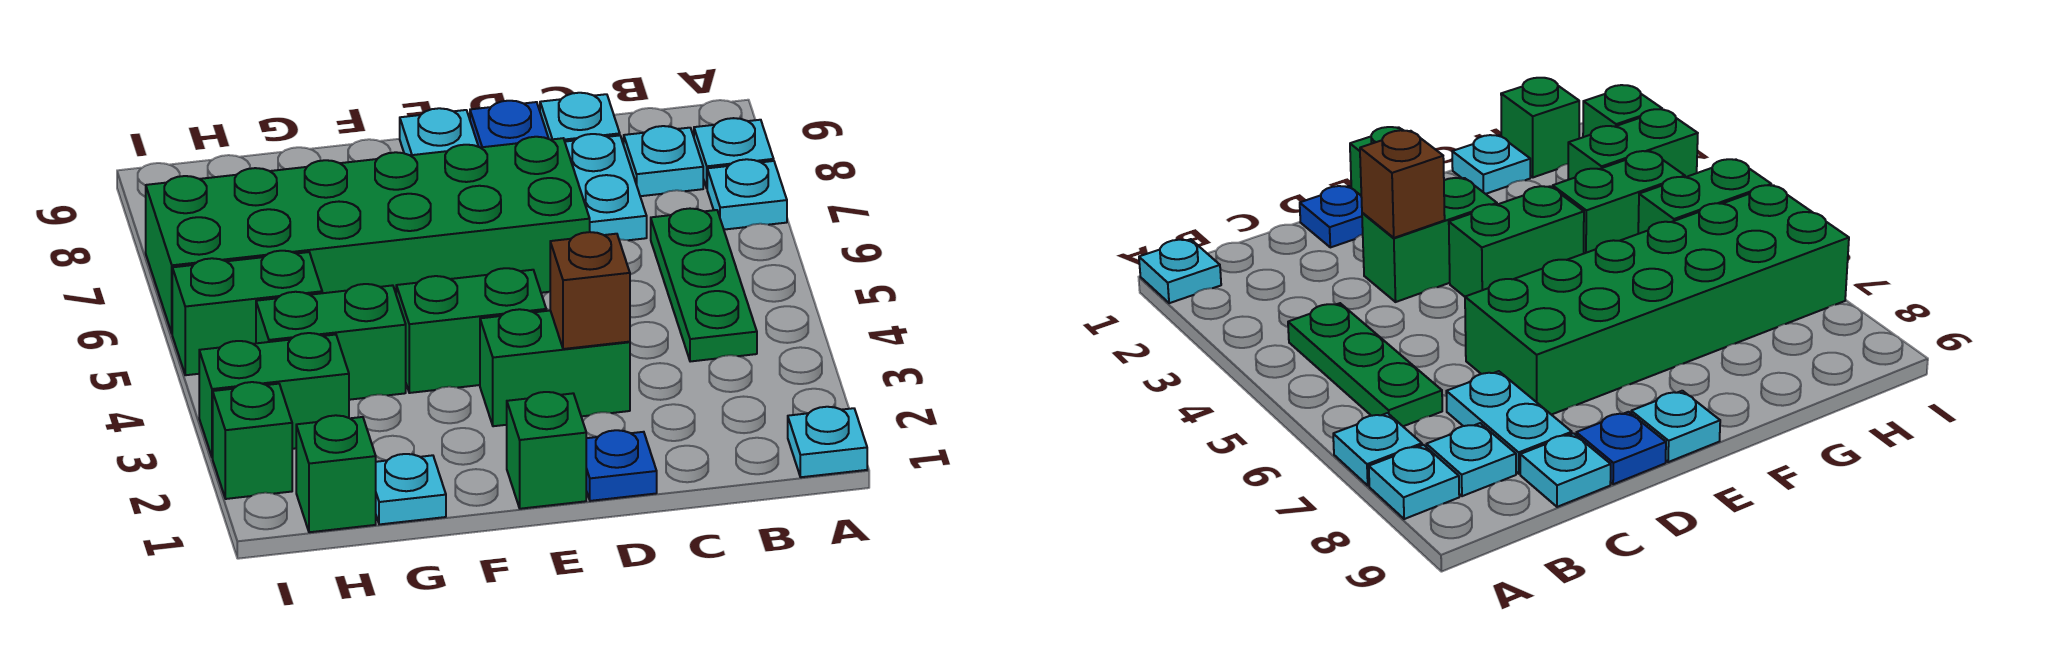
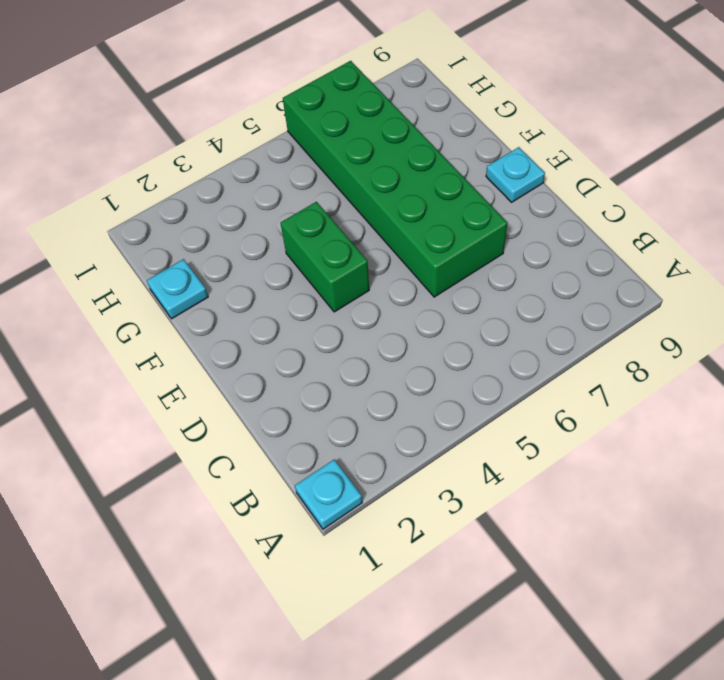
none -> cyan plate A7 level 1
none -> cyan plate A8 level 1
none -> green plate B4:B6 level 1

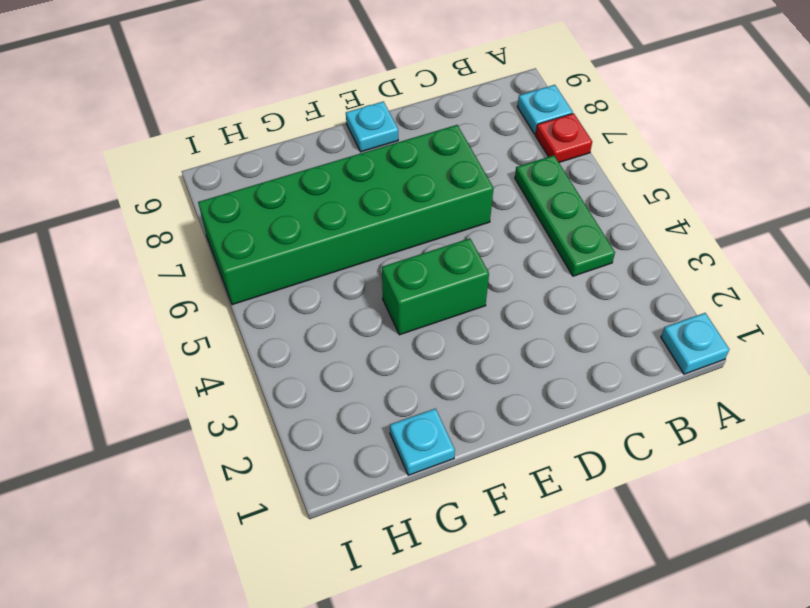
red plate A7 level 1 -> cyan plate A7 level 1
none -> cyan plate B8 level 1
none -> cyan plate C7:C8 level 1
none -> cyan plate C9 level 1

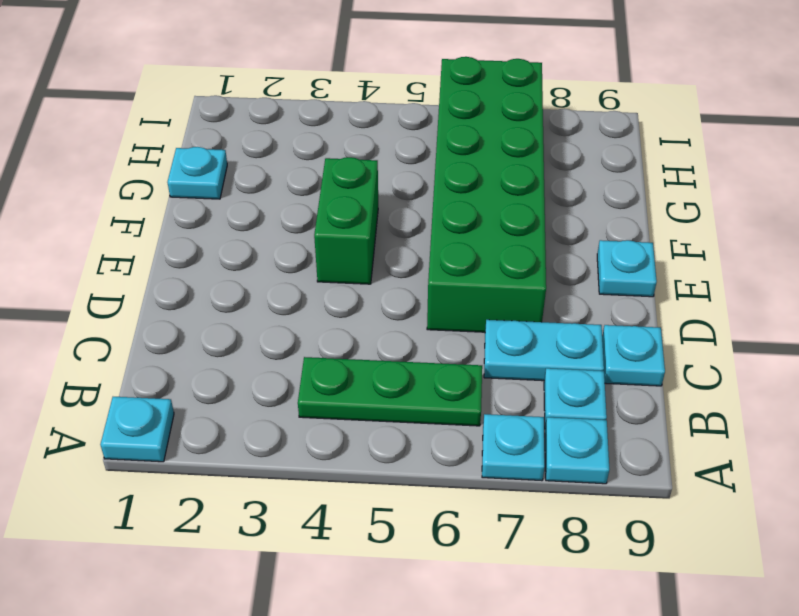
none -> blue plate D1 level 1
none -> green brick D3:E3 level 1
none -> blue plate D9 level 1

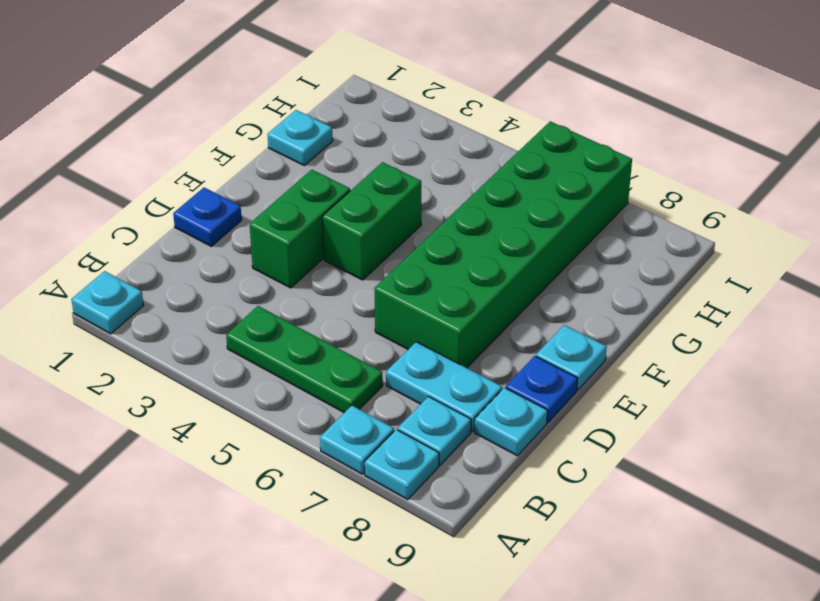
none -> green brick E1 level 1
none -> green brick G4:H4 level 1
none -> green brick H1 level 1

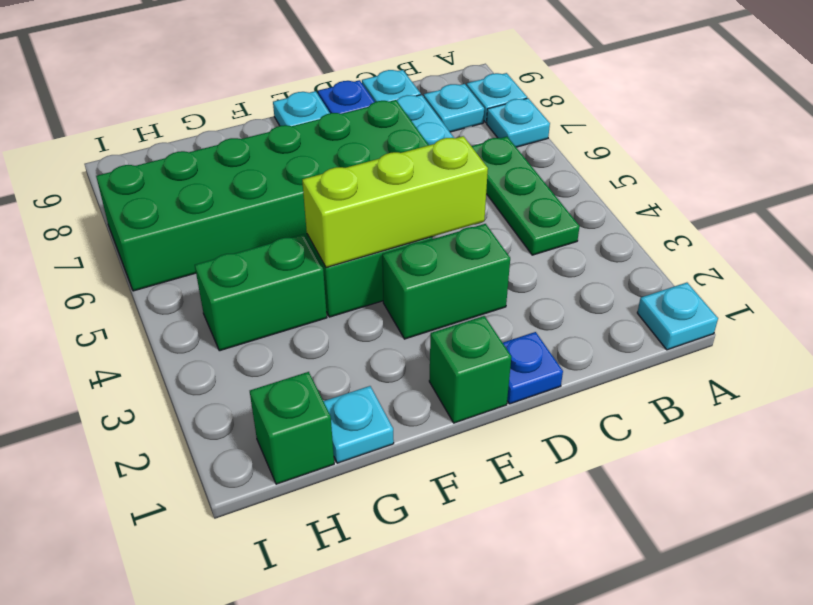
lime brick D4:F4 level 2 -> none
none -> green brick H3:I3 level 1
none -> green brick H5:I5 level 1
none -> green brick I2 level 1

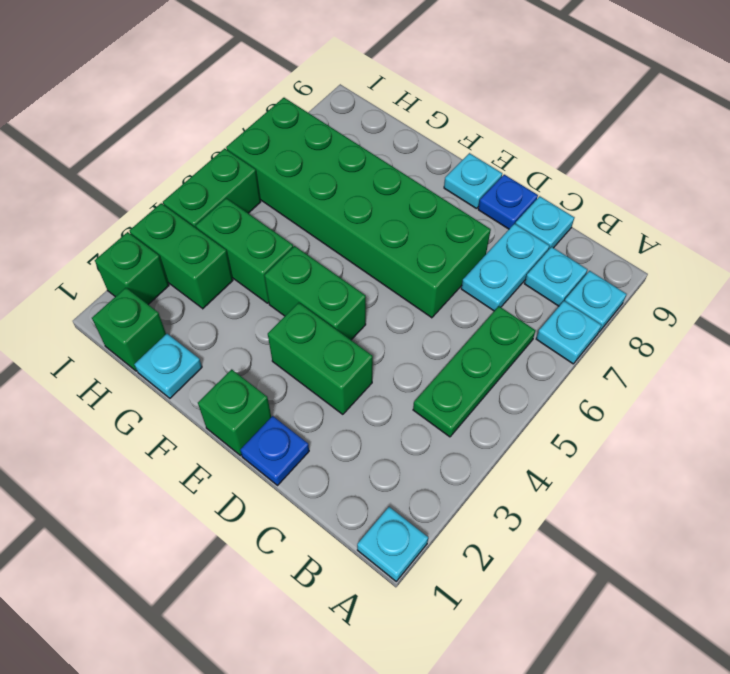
green brick I4:I5 level 1 -> green brick H5:I5 level 1
none -> brown brick D3 level 2

